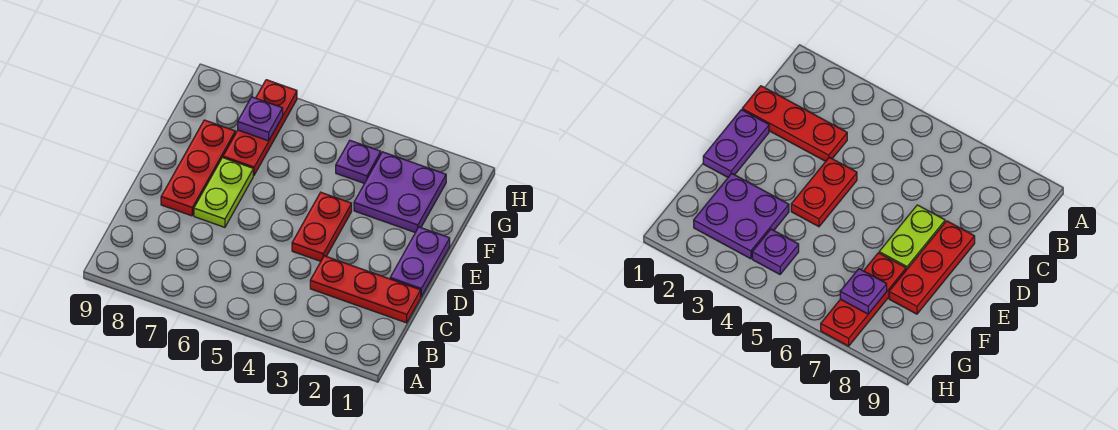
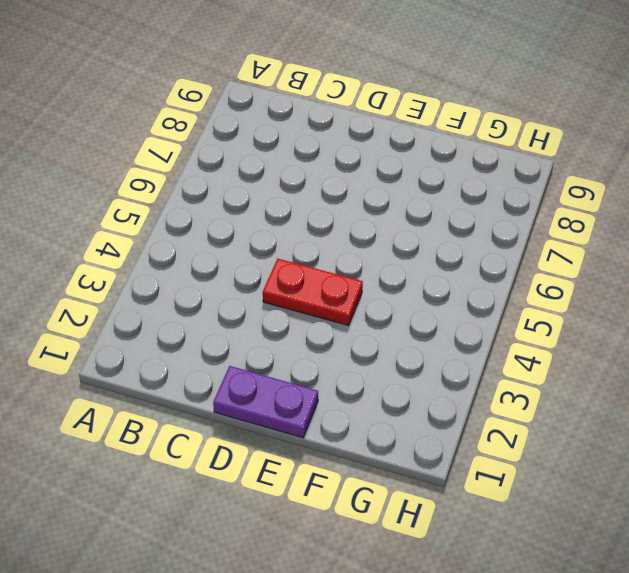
none -> red plate C1:C3 level 1
none -> lime plate D7:E7 level 1

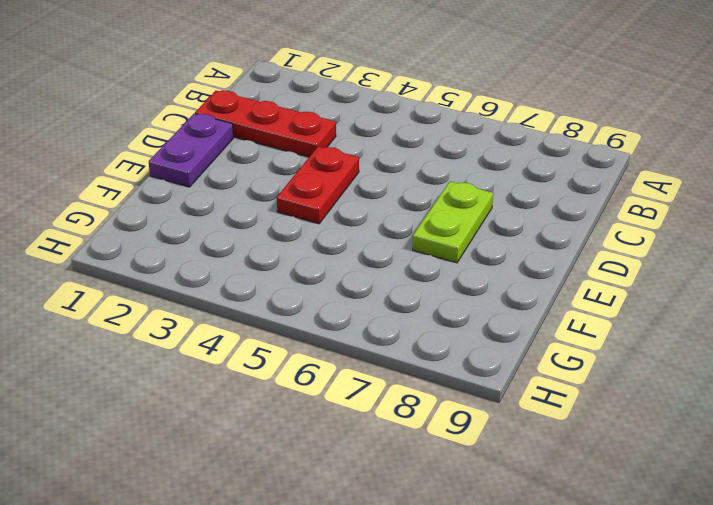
none -> red plate D8:F8 level 1
none -> purple plate F2:G3 level 1

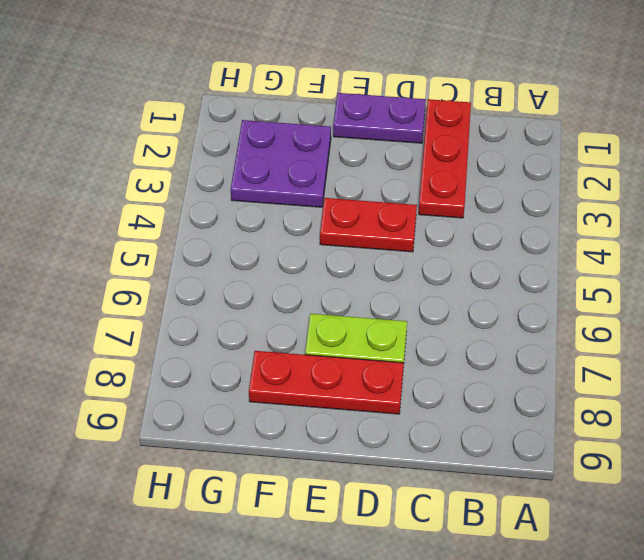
none -> red plate F7:H7 level 1
none -> purple plate G4 level 1

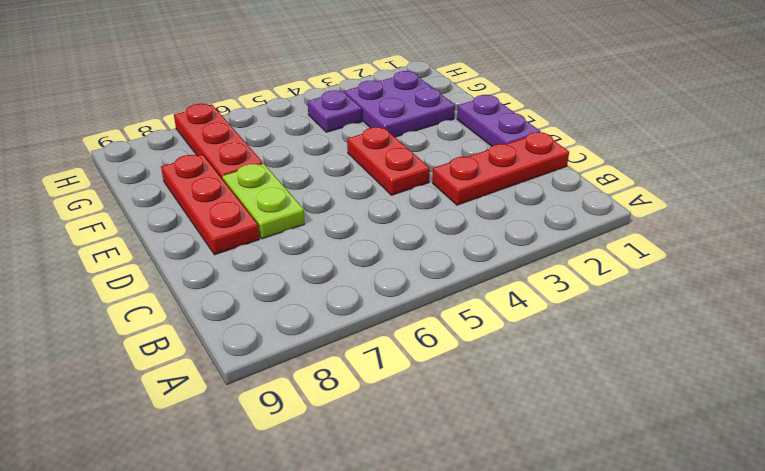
none -> purple plate G7 level 2

